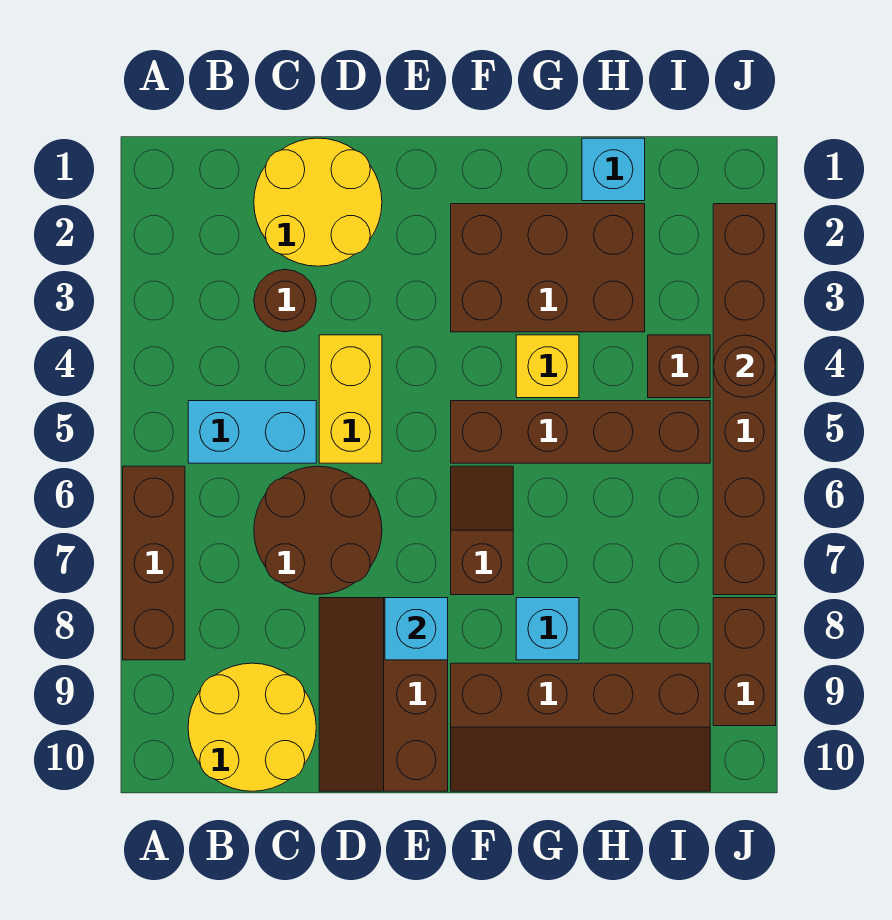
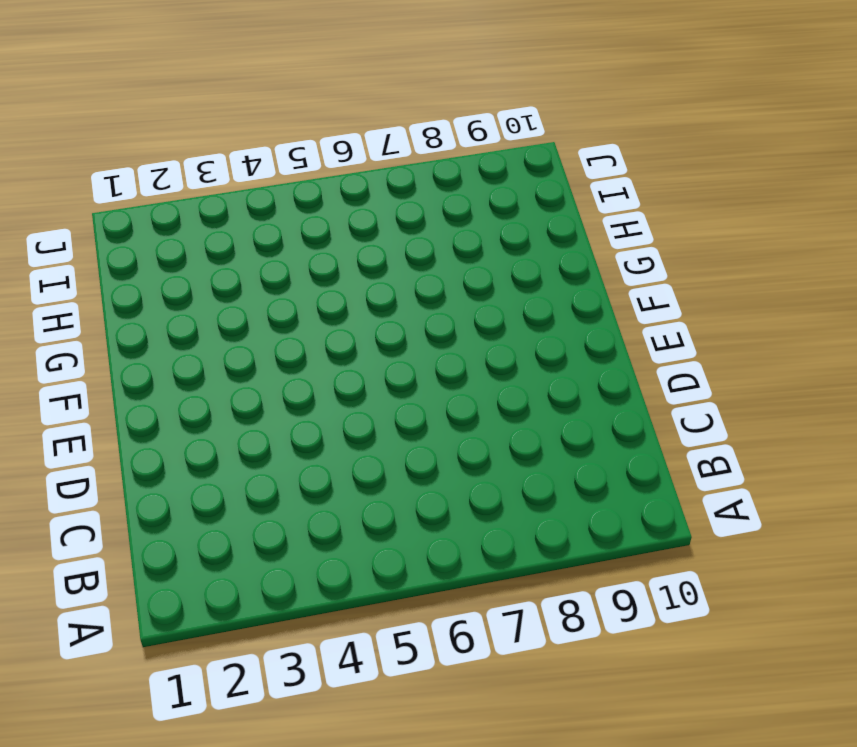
none -> brown brick A6:A8 level 1
none -> cyan brick B5:C5 level 1
none -> yellow round brick B9:C10 level 1

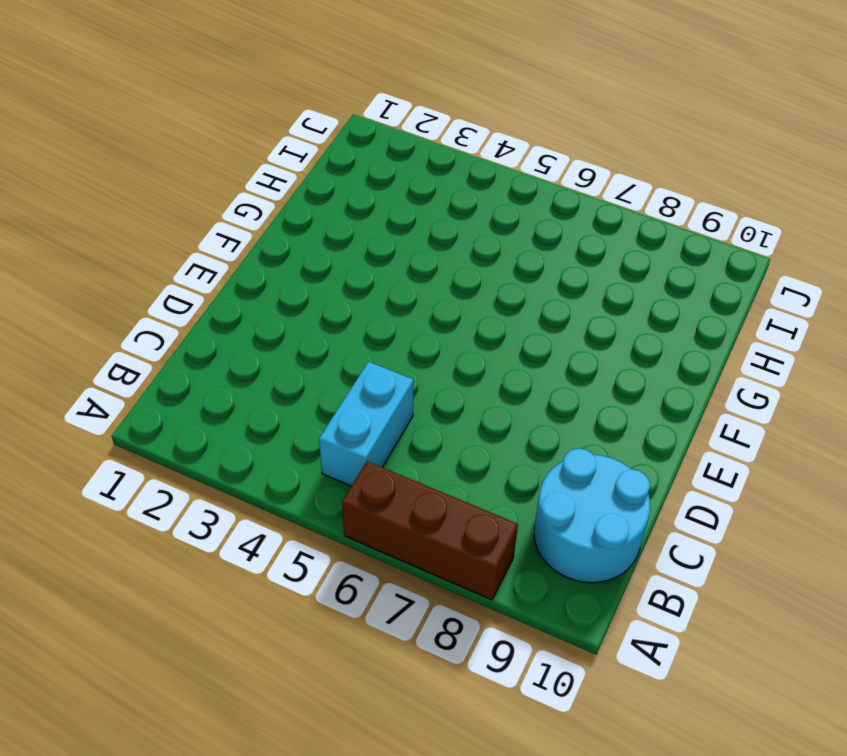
cyan round brick B9:C10 level 1 -> yellow round brick B9:C10 level 1
none -> yellow round brick C1:D2 level 1
none -> brown round brick C3 level 1
none -> brown round brick C6:D7 level 1

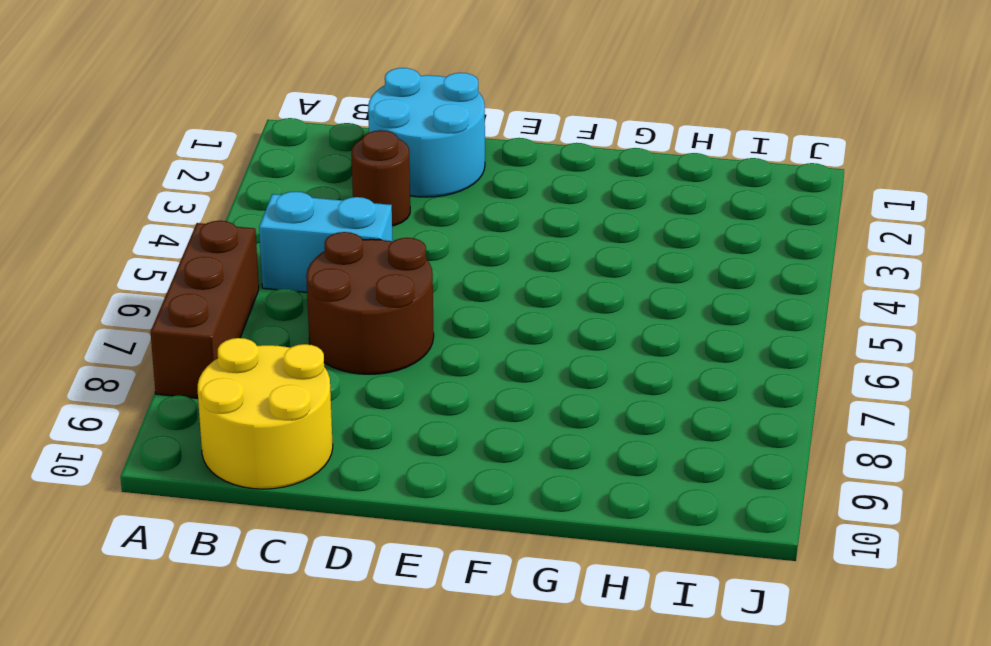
cyan round brick C1:D2 level 1 -> yellow round brick C1:D2 level 1
none -> yellow brick D4:D5 level 1
none -> brown slope D8:E10 level 1 top E
none -> brown brick F2:H3 level 1

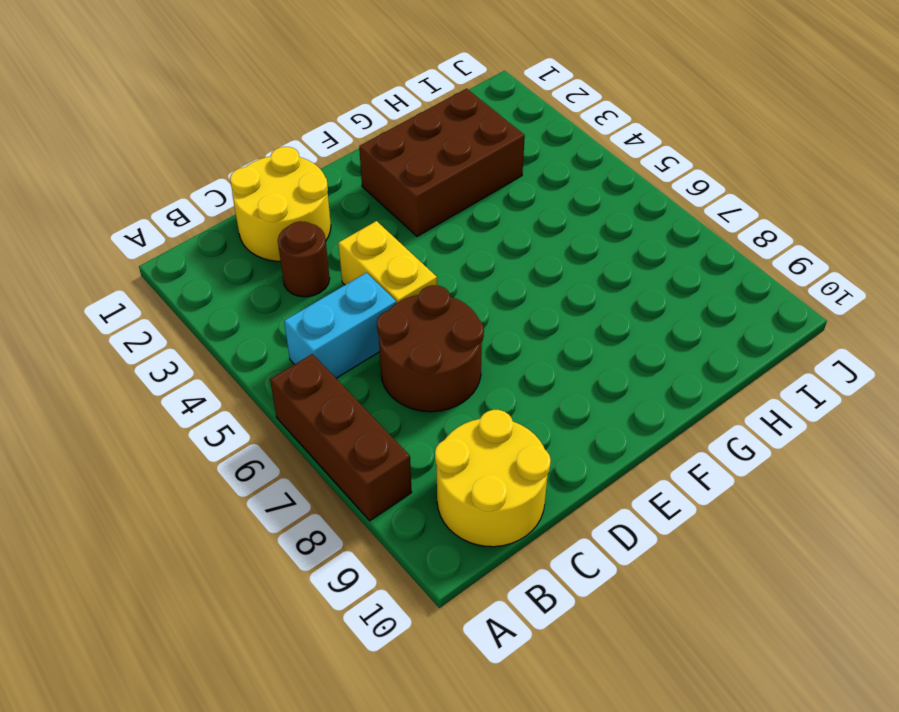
none -> brown slope D8:E10 level 1 top E
none -> brown brick F5:I5 level 1
none -> brown slope F6:F7 level 1 top 7

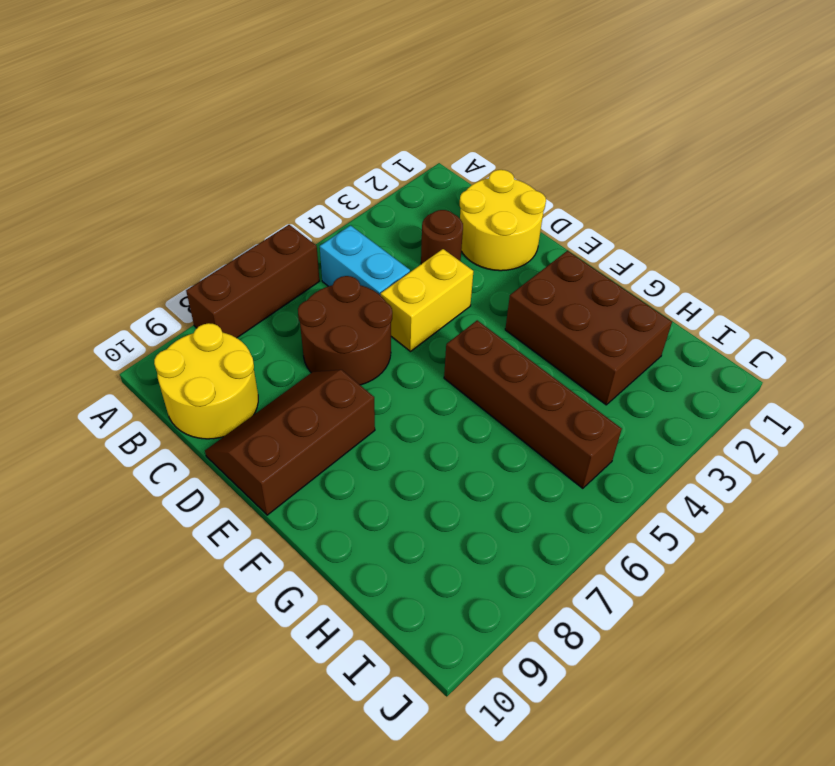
none -> brown slope F6:F7 level 1 top 7
none -> brown slope F9:I10 level 1 top 9
none -> yellow brick G4 level 1

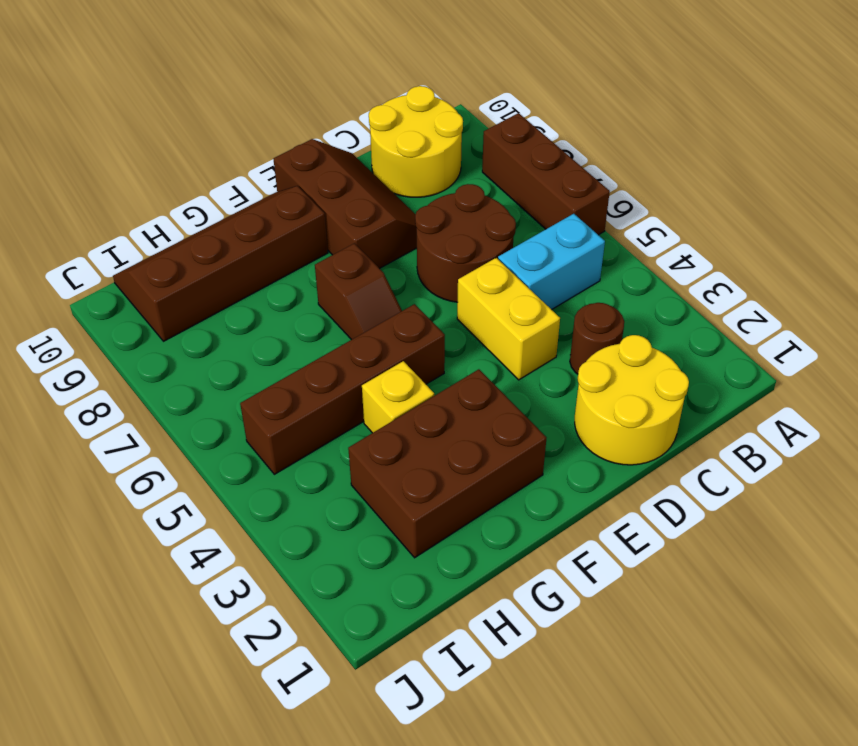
none -> cyan brick G8 level 1
none -> cyan brick H1 level 1
none -> brown brick I4 level 1

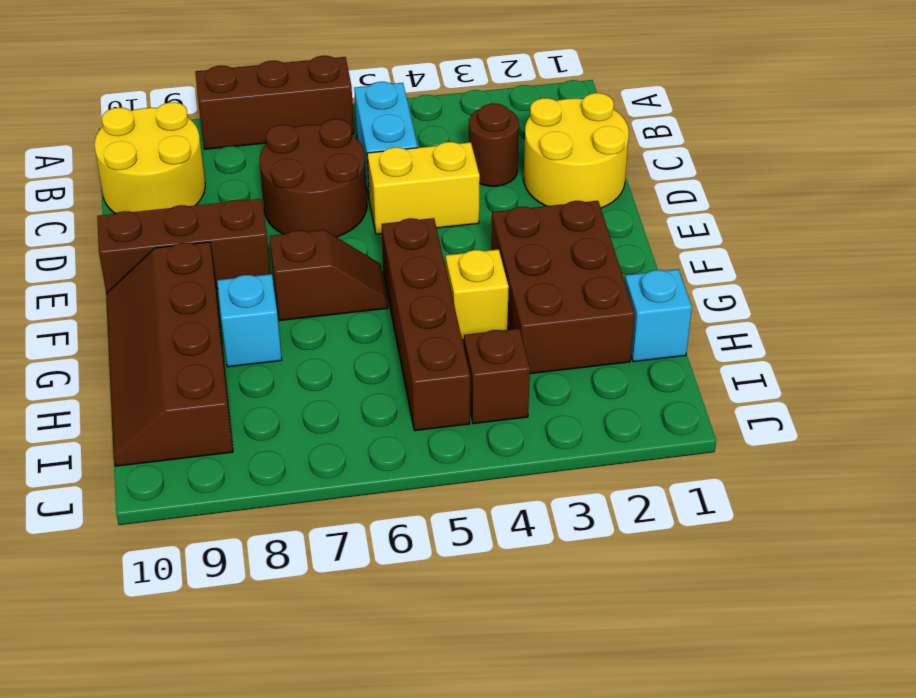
none -> brown brick J2:J7 level 1
none -> brown brick J8:J9 level 1
none -> cyan brick E8 level 2

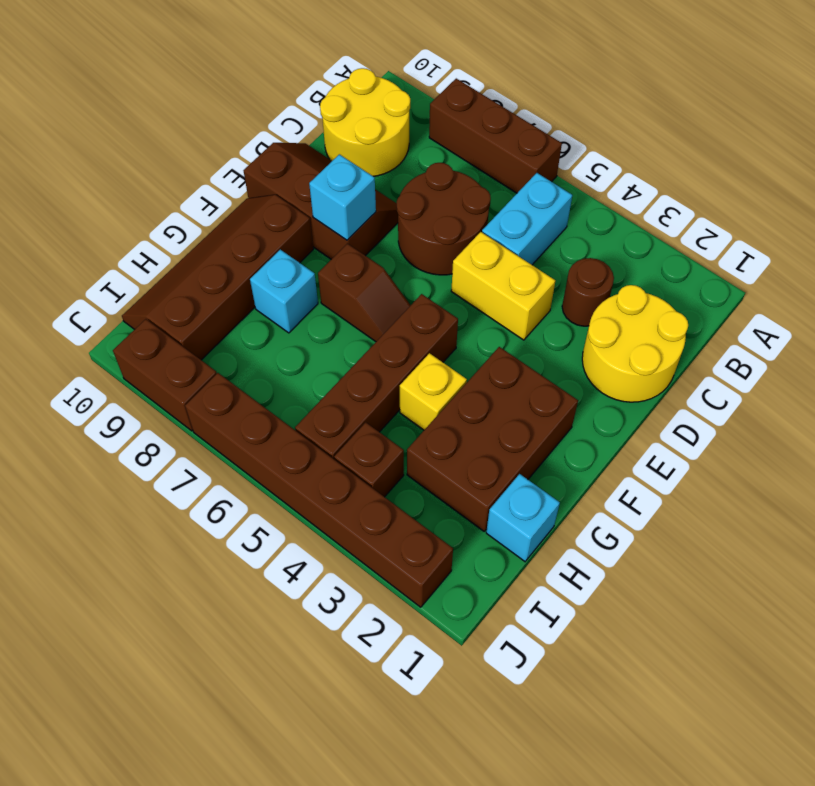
none -> brown round brick J4 level 2

